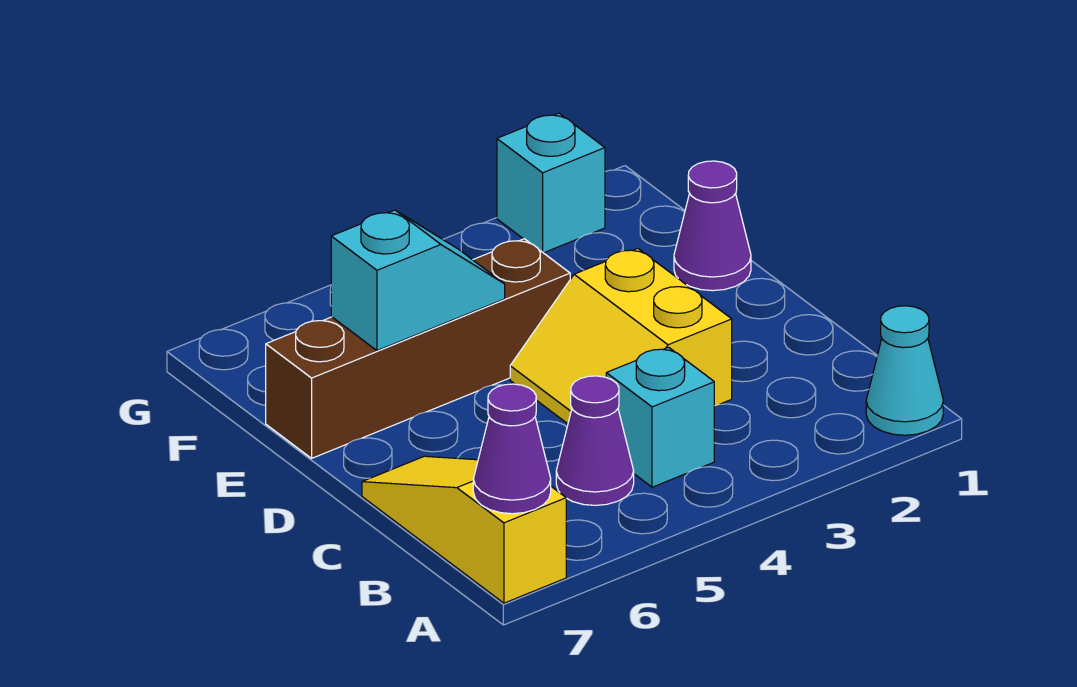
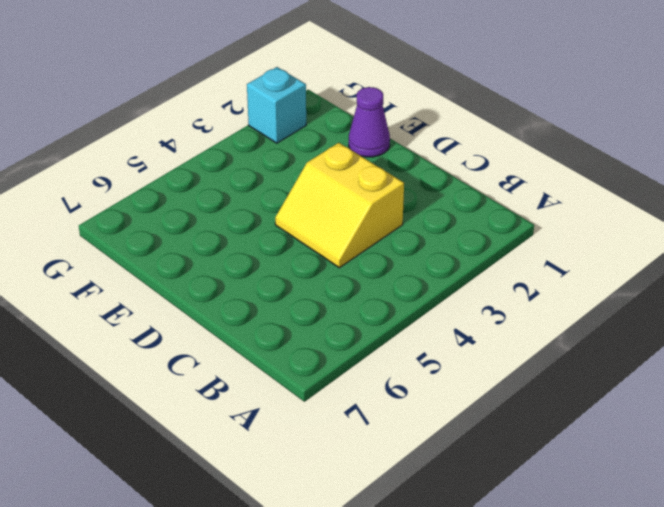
none -> cyan cone A1 level 1
none -> yellow slope A7:C7 level 1 top A

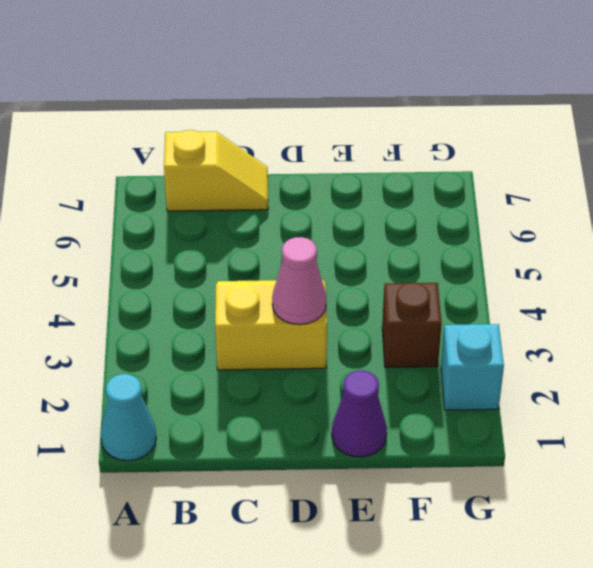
yellow slope B7:C7 level 1 top B -> yellow slope A7:C7 level 1 top A
pink cone D3 level 2 -> none
brown brick F3 level 1 -> none
none -> cyan brick B4 level 1
none -> purple cone B5 level 1

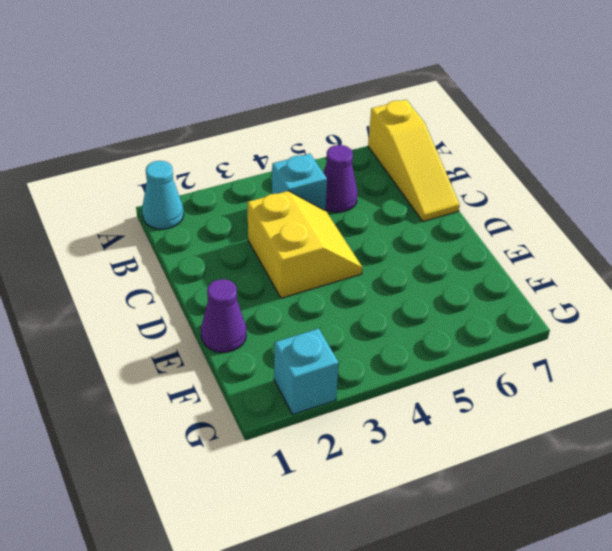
none -> brown brick E4:E7 level 1
none -> purple cone A7 level 2

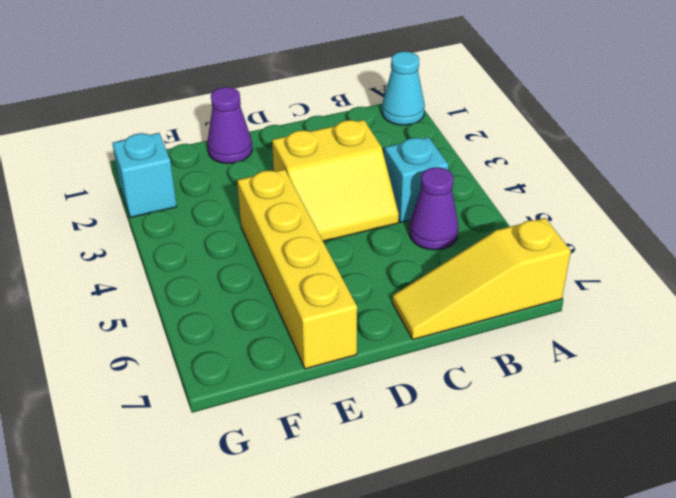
yellow brick E4:E7 level 1 -> brown brick E4:E7 level 1
none -> purple cone A7 level 2
none -> cyan slope E5:E6 level 2 top 6

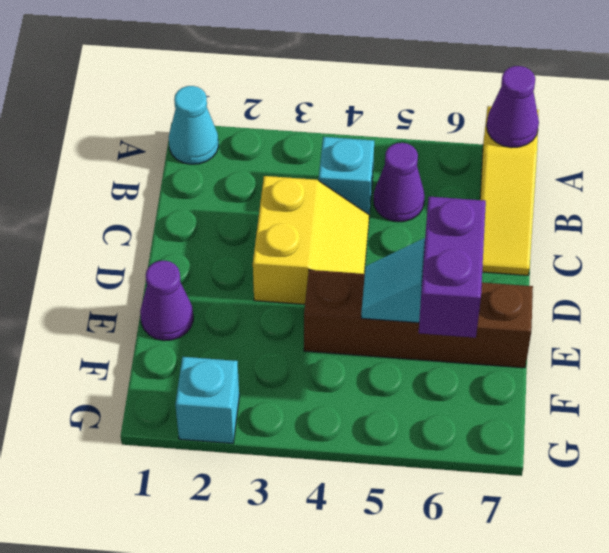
purple brick E6:F6 level 3 -> none

